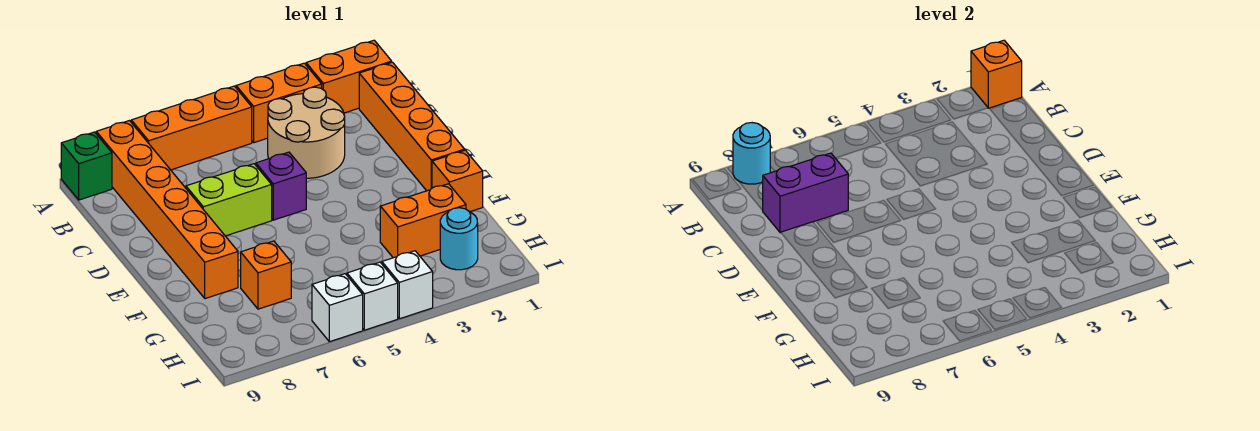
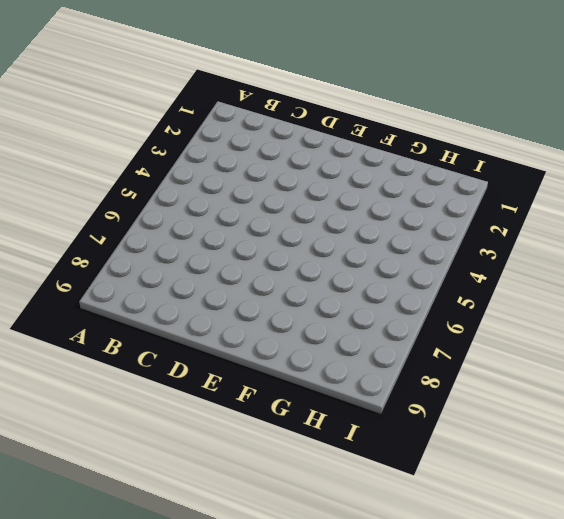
none -> orange brick A1:A2 level 1
none -> orange brick A3:A4 level 1
none -> orange brick A5:A7 level 1

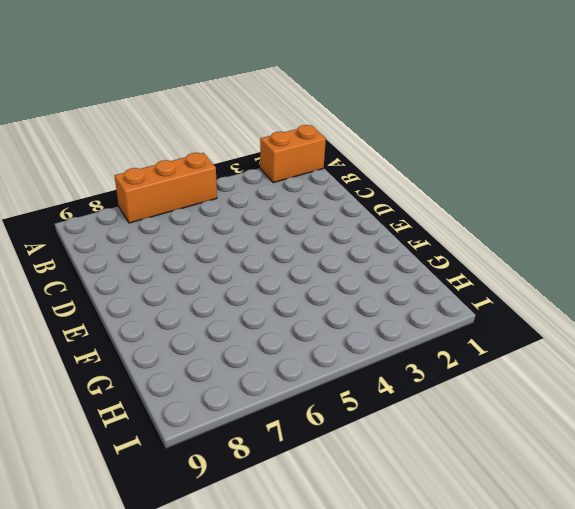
none -> orange brick A3:A4 level 1
none -> orange brick A8:F8 level 1
none -> green brick A9 level 1

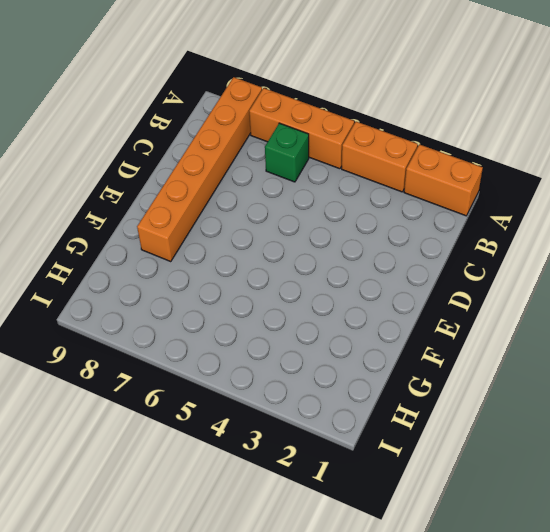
green brick B6 level 1 -> green brick A9 level 1
none -> orange brick B1:E1 level 1
none -> tan round brick B3:C4 level 1
none -> purple brick D5 level 1

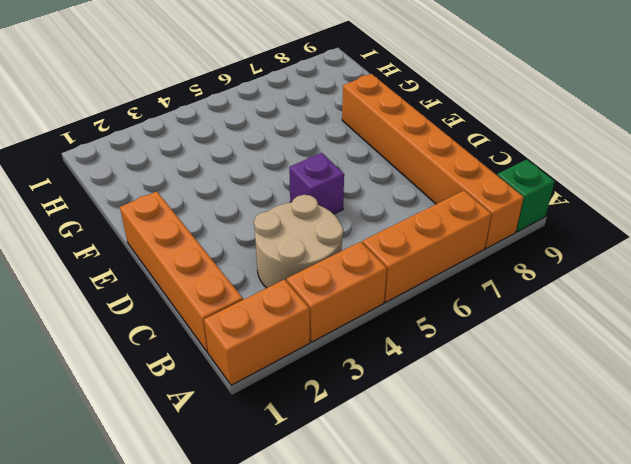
none -> lime brick D6:D7 level 1
none -> orange brick F1 level 1
none -> orange brick G2:G3 level 1

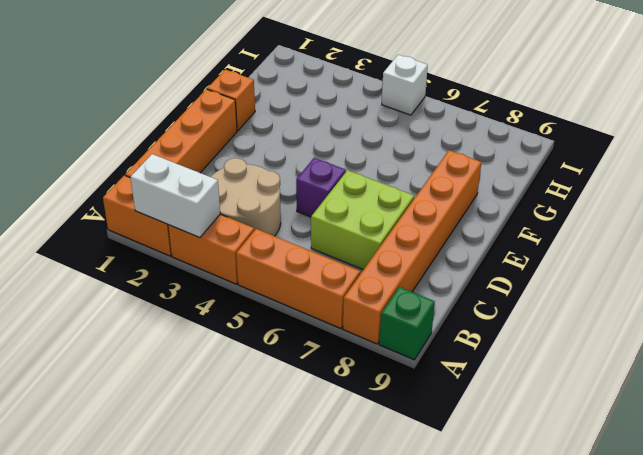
white brick A2:A3 level 2 -> none
lime brick C6:D7 level 1 -> lime brick D6:D7 level 1
none -> orange brick G2:G3 level 1
none -> orange brick G7 level 1
none -> cyan round brick H2 level 1

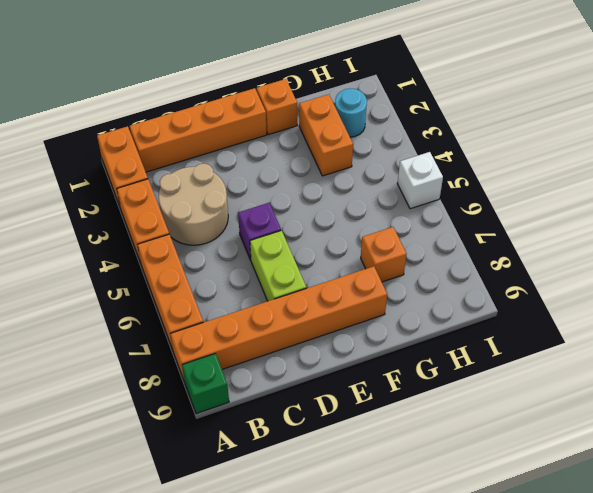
none -> white brick I4 level 1
none -> white brick I6 level 1
none -> orange brick A1 level 2

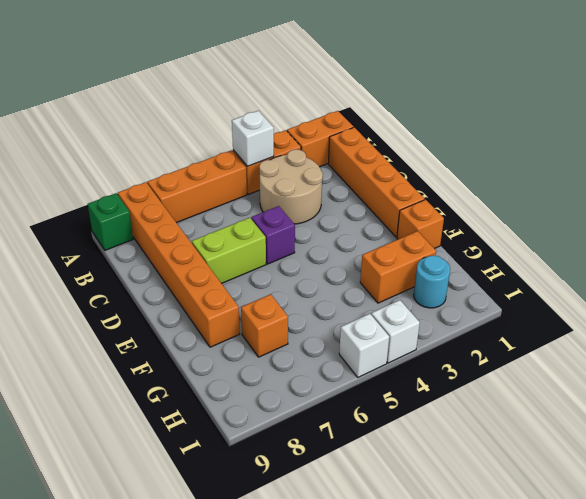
white brick A4 level 2 -> white brick I6 level 1
none -> orange brick A1 level 2
none -> cyan round brick A8 level 2
none -> purple brick C7:C8 level 2

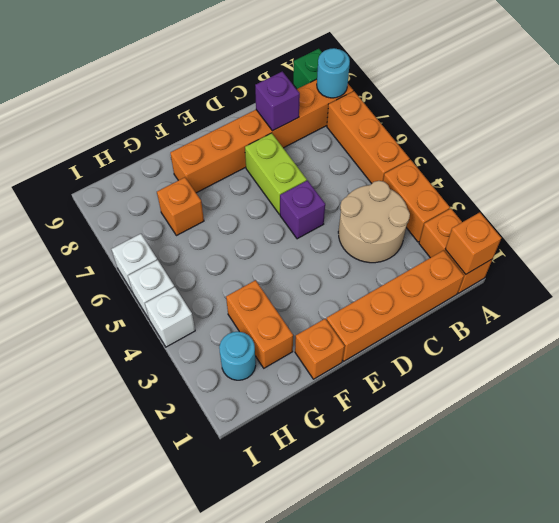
purple brick C8 level 2 -> purple brick C7:C8 level 2

